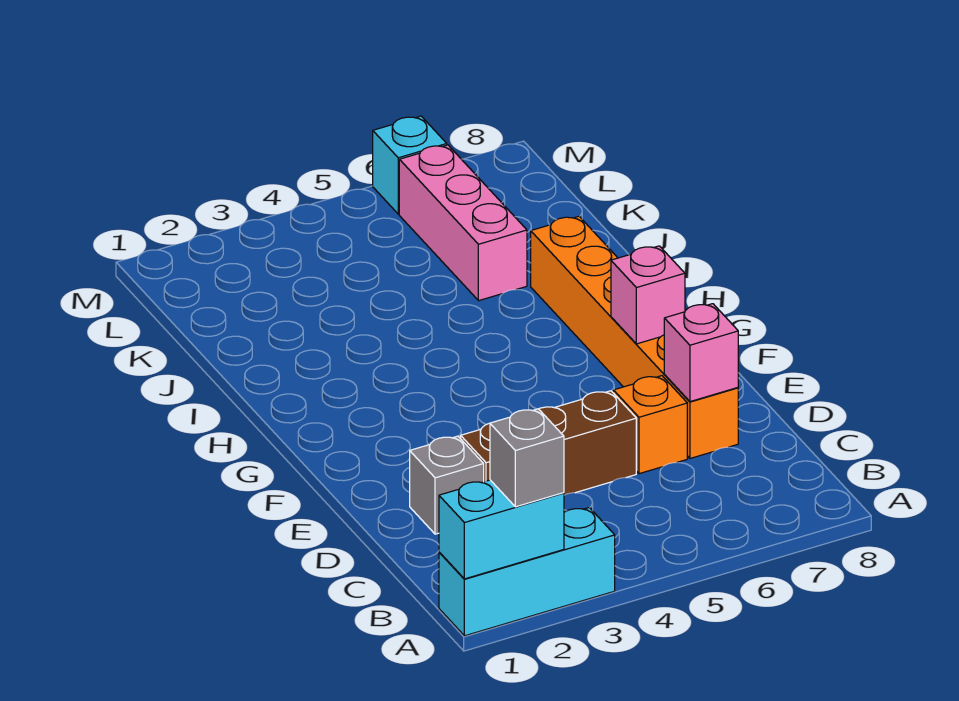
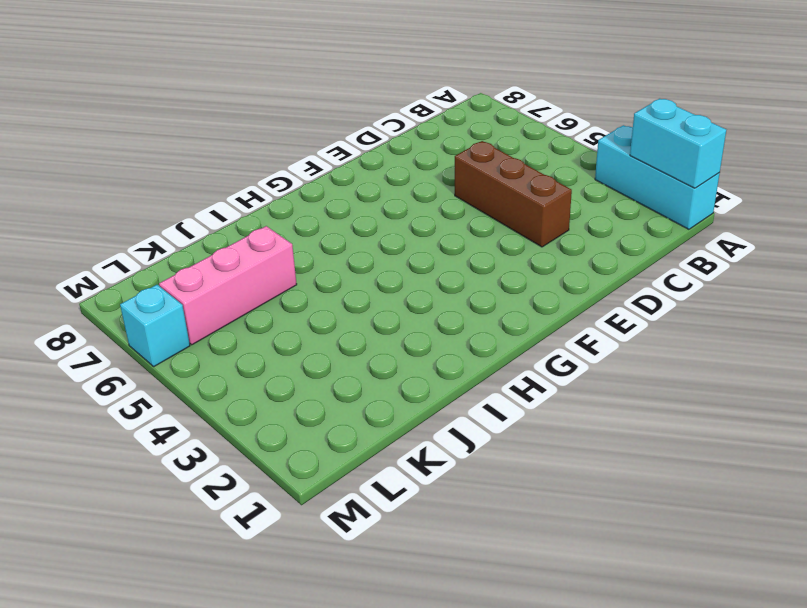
none -> grey brick D2 level 1
none -> orange brick D6 level 1

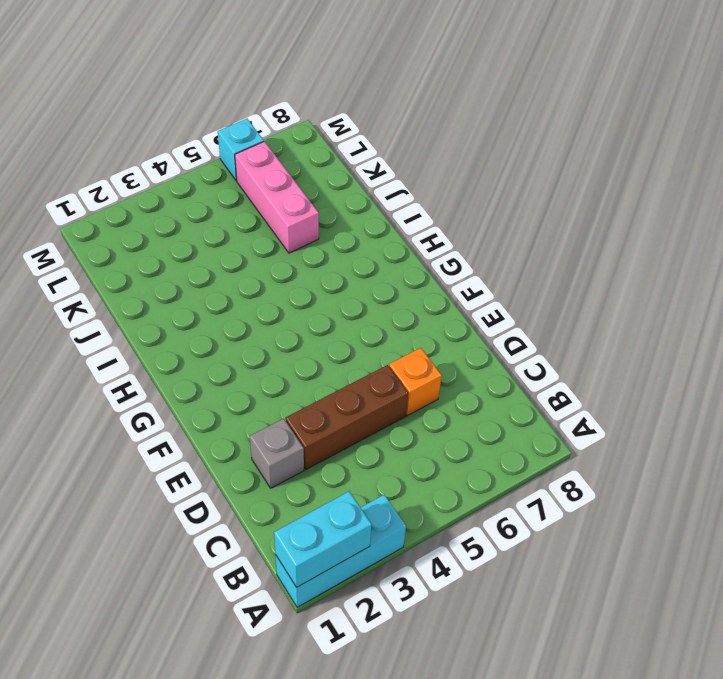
none -> orange brick D7:I7 level 1
none -> pink brick D7 level 2

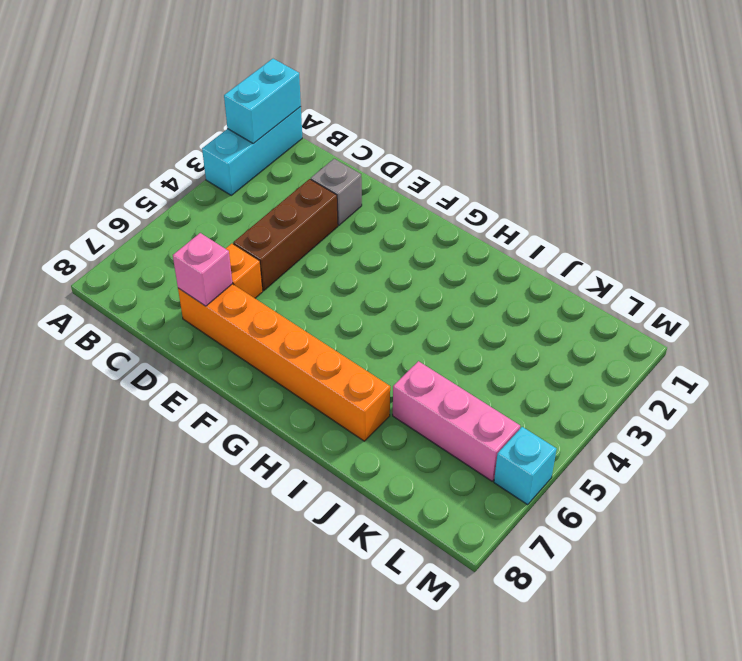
none -> pink brick F7 level 2
none -> grey brick A2 level 3

